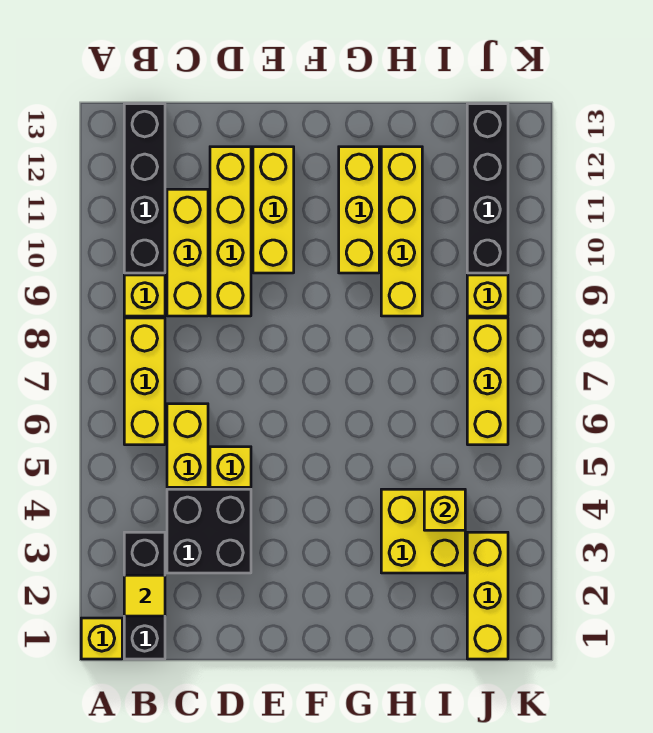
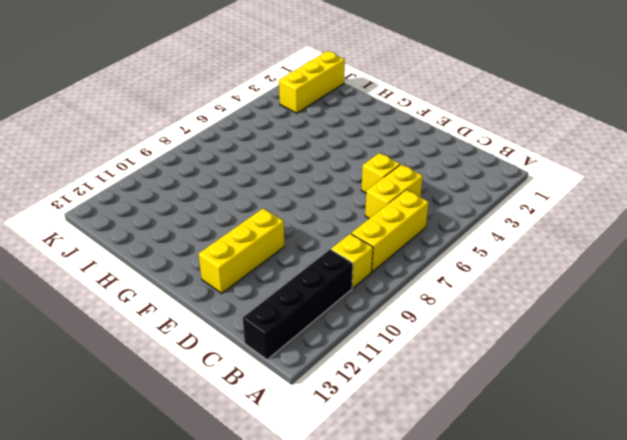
none -> yellow brick A1 level 1
none -> black brick B1:B3 level 1
none -> black brick C3:D4 level 1

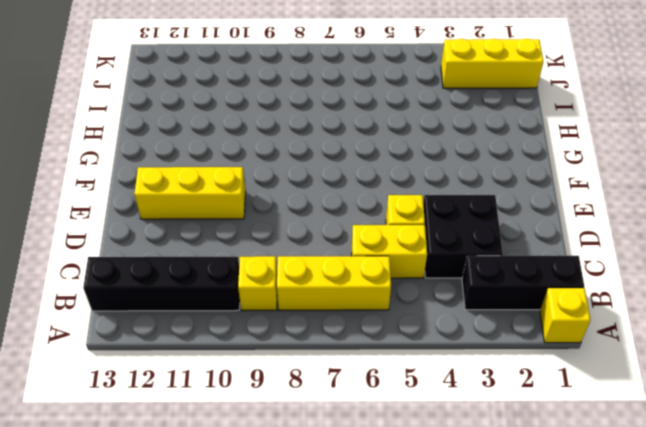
none -> yellow brick C9:C11 level 1
none -> yellow brick D9:D12 level 1
none -> yellow brick G10:G12 level 1

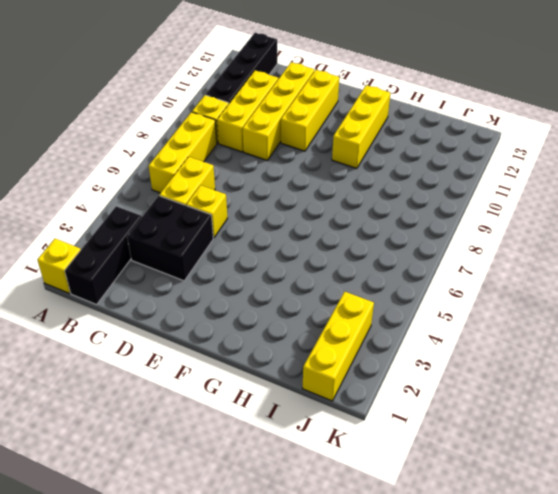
none -> yellow brick H3:I4 level 1
none -> yellow brick H9:H12 level 1
none -> yellow brick J6:J8 level 1

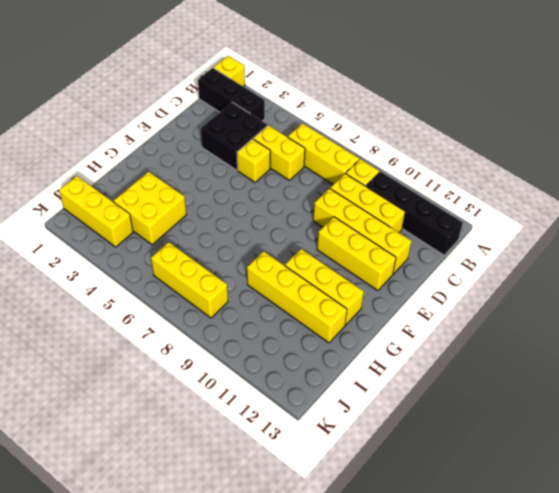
none -> yellow brick J9 level 1
none -> black brick J10:J13 level 1
none -> yellow tile B2 level 2

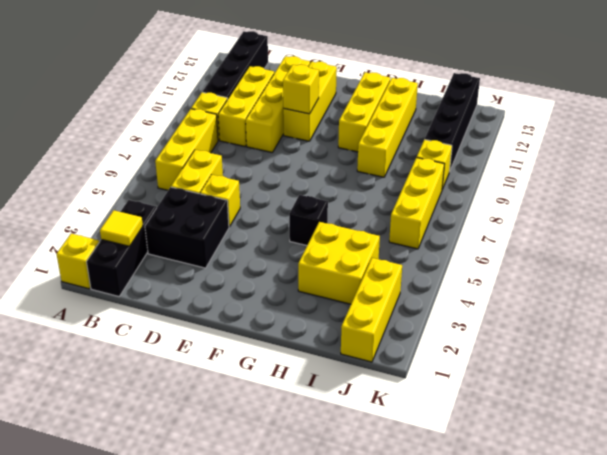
yellow brick E10 level 2 -> yellow brick I4 level 2
black brick G5 level 1 -> none

